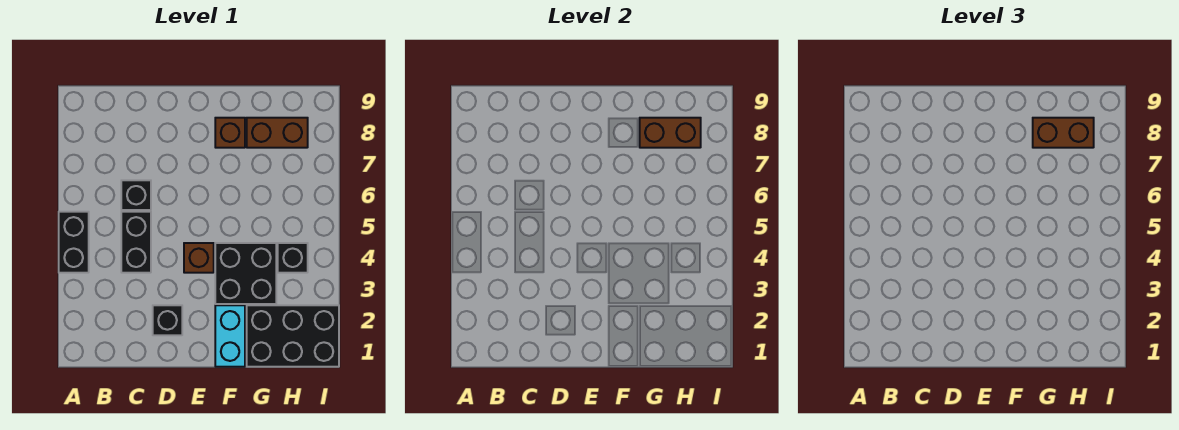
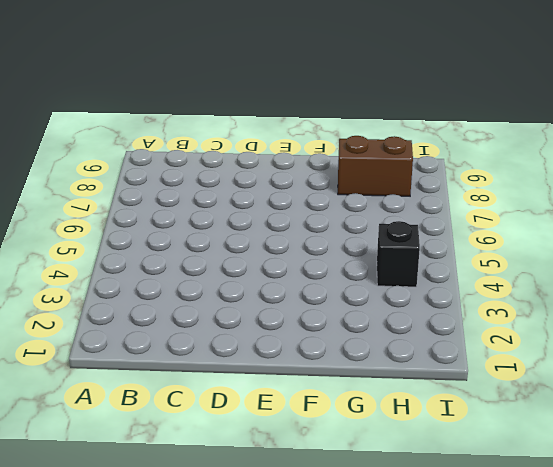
none -> black brick A4:A5 level 1
none -> black brick C4:C5 level 1
none -> black brick C6 level 1

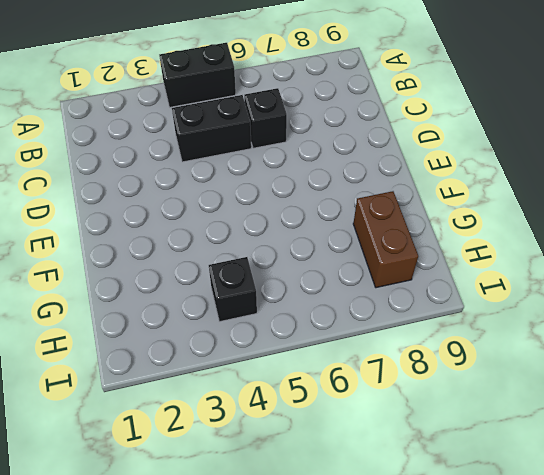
none -> black brick D2 level 1
none -> brown brick E4 level 1
none -> cyan brick F1:F2 level 1

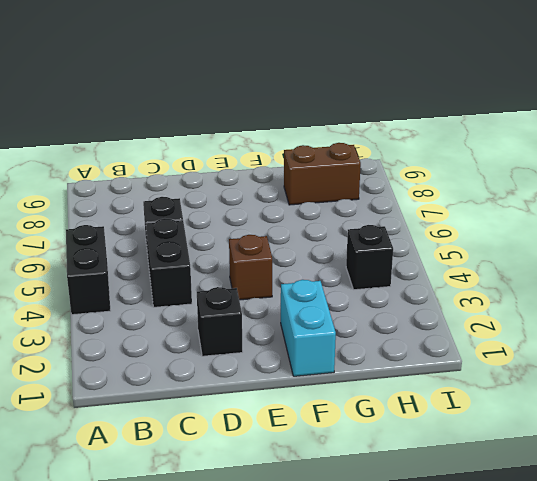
none -> black brick F3:G4 level 1
none -> brown brick F8 level 1
none -> black brick G1:I2 level 1

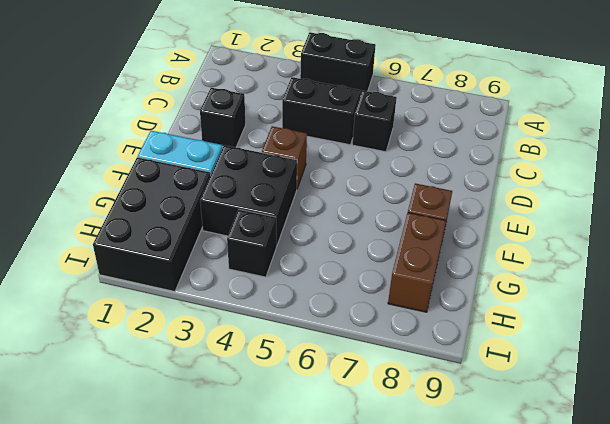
none -> brown brick G8:H8 level 2
none -> brown brick G8:H8 level 3

